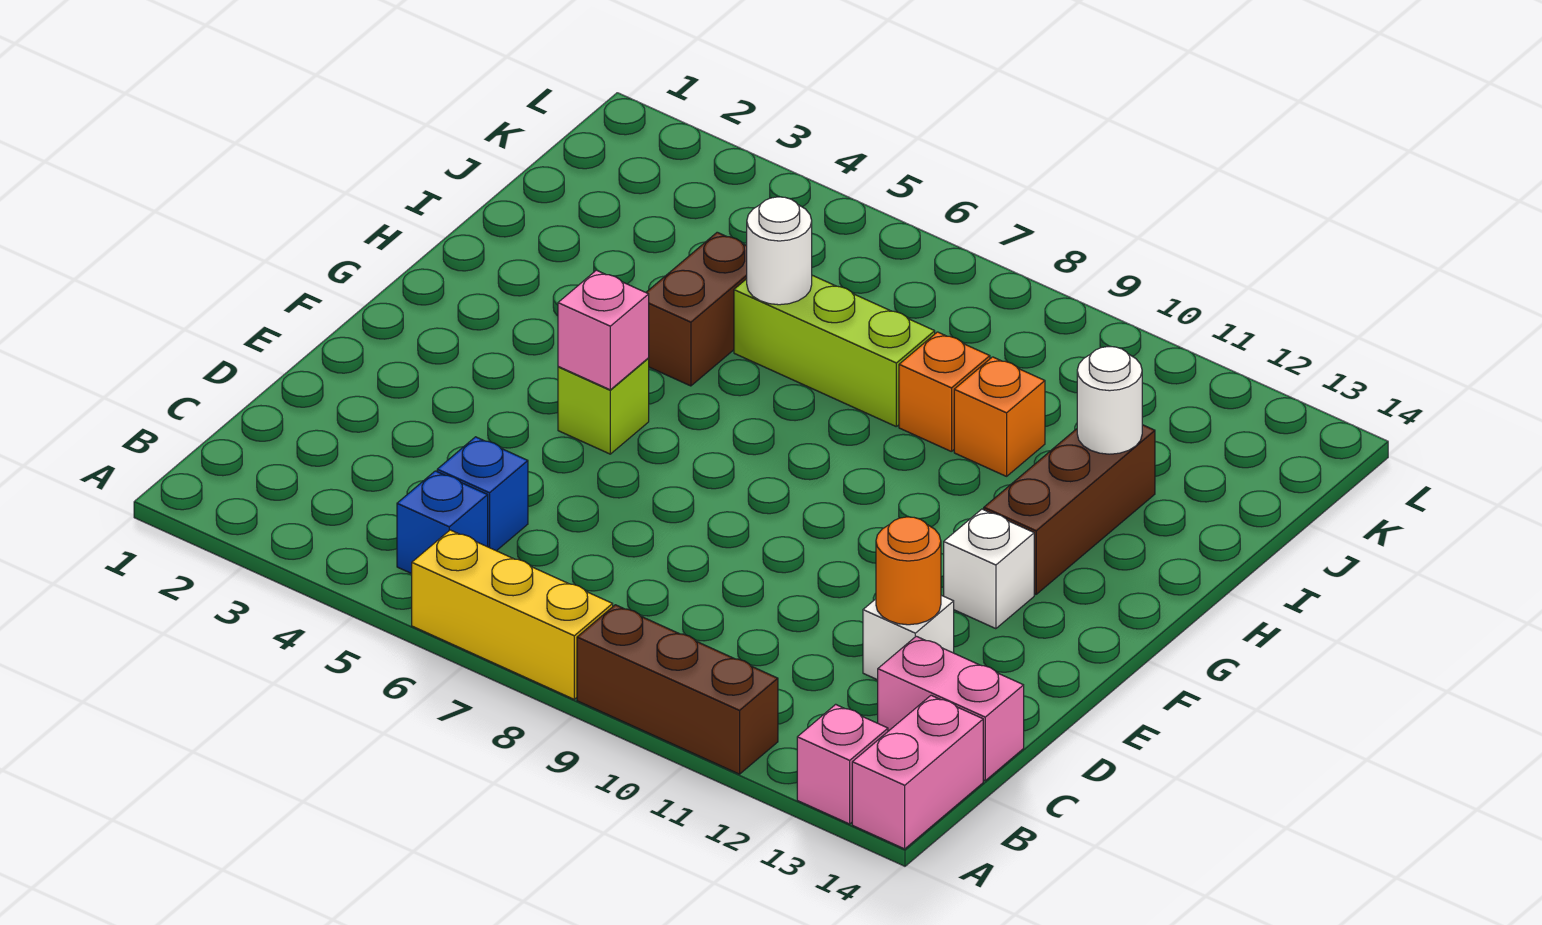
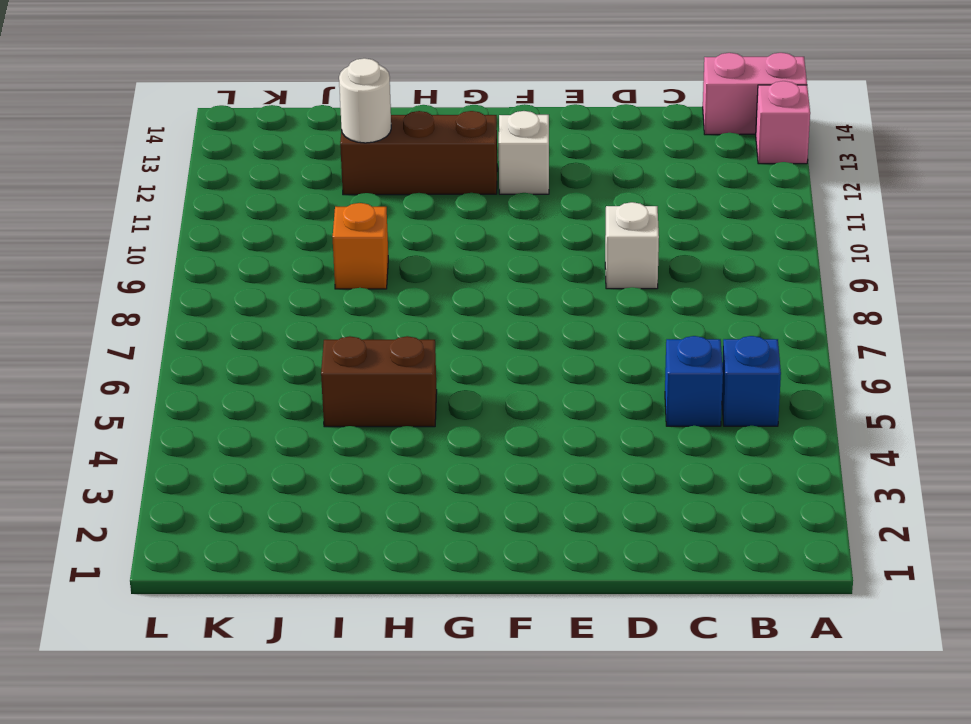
white brick D9 level 1 -> white brick D12 level 1
none -> yellow brick A6:A8 level 1
none -> brown brick A9:A11 level 1
none -> pink brick C13:C14 level 1

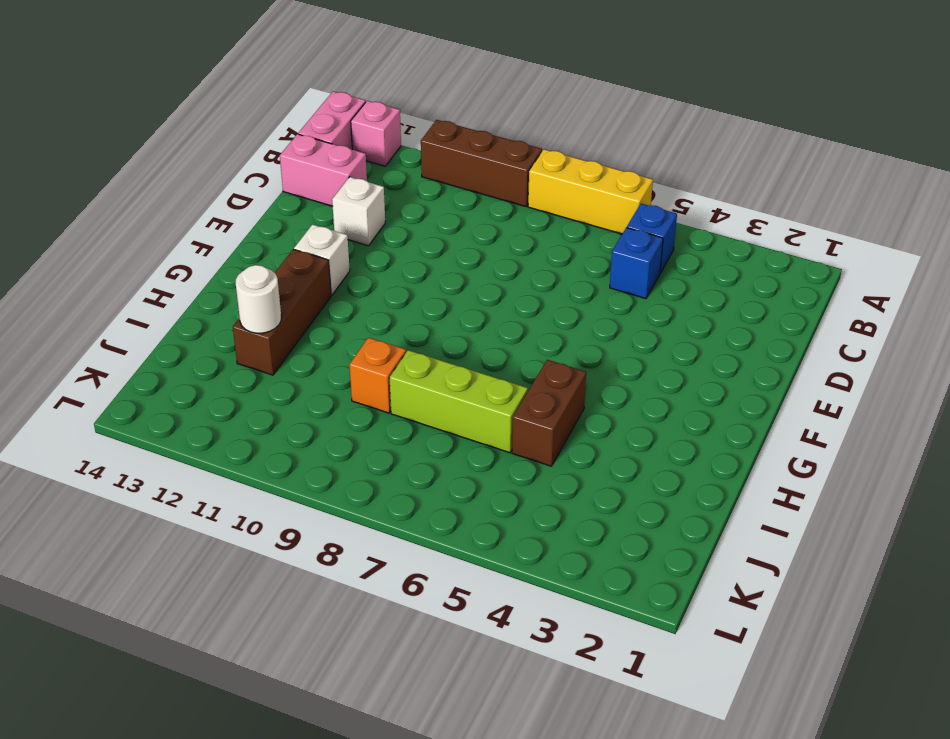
none -> lime brick F5 level 1
none -> orange brick I10 level 1
none -> orange round brick D12 level 2

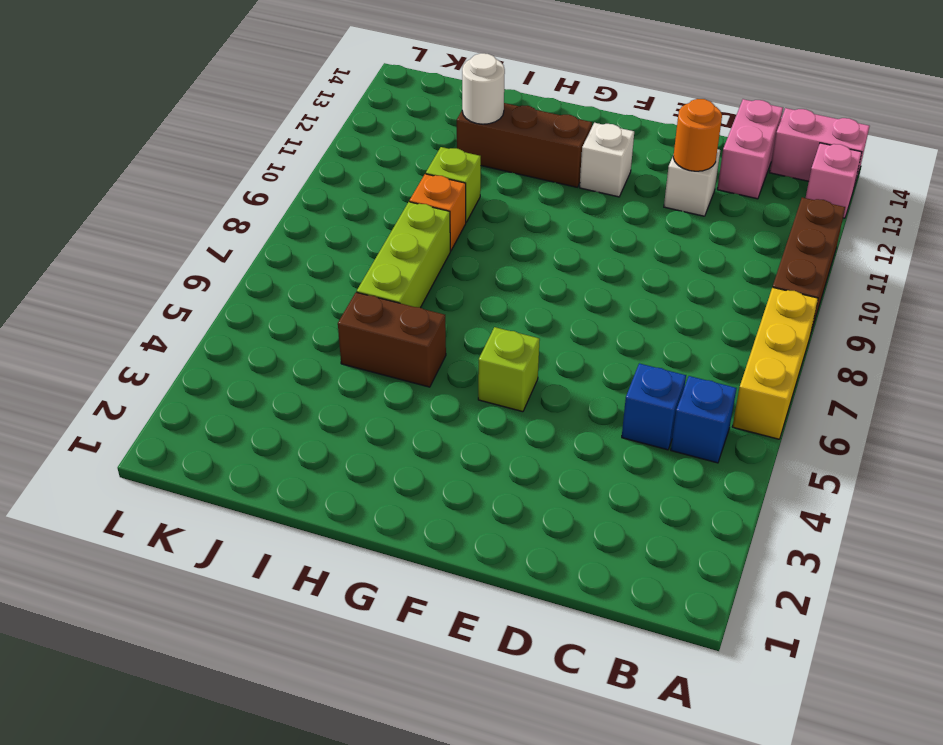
lime brick I10 level 1 -> orange brick I10 level 1
none -> pink brick F5 level 2
none -> white round brick I6 level 2

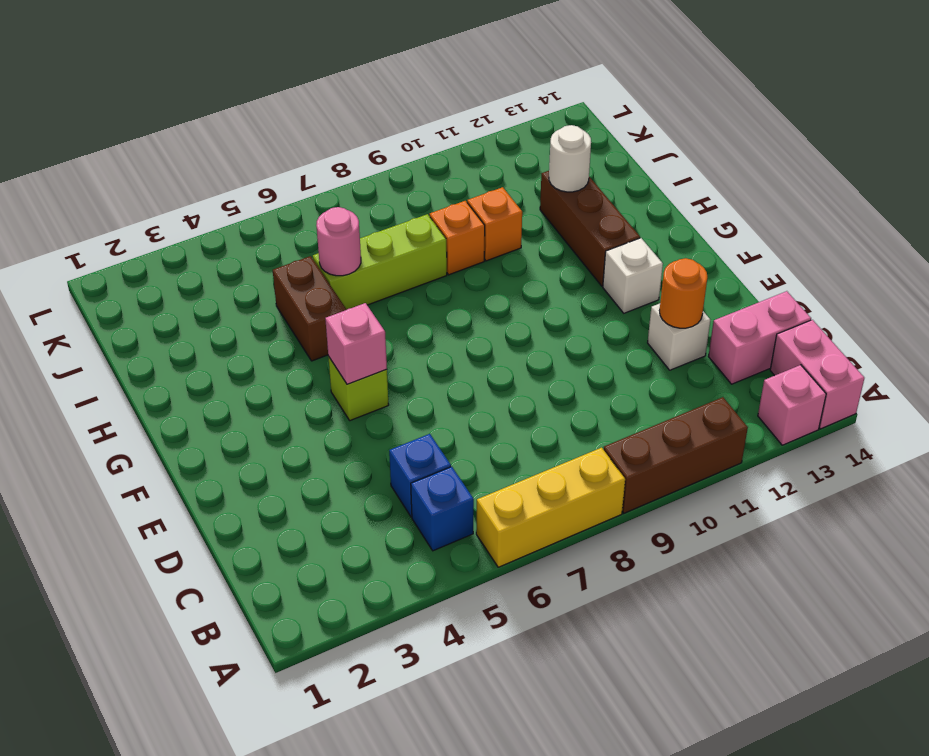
pink round brick I6 level 2 -> white round brick I6 level 2

